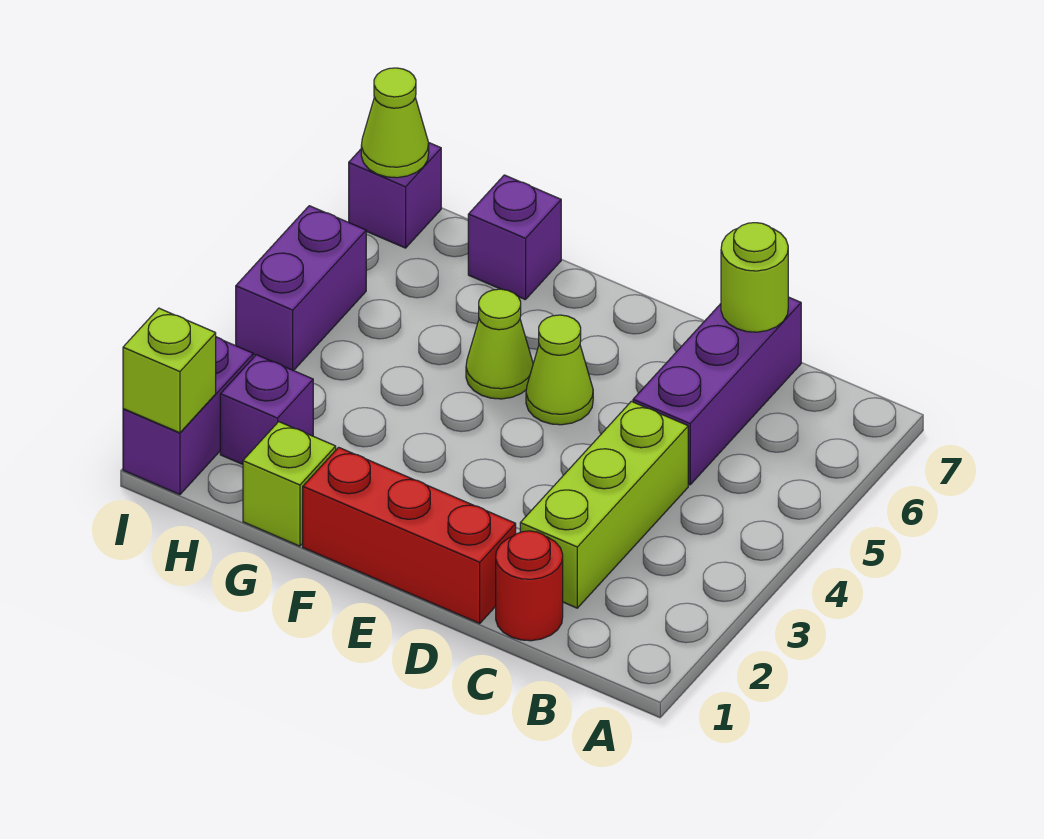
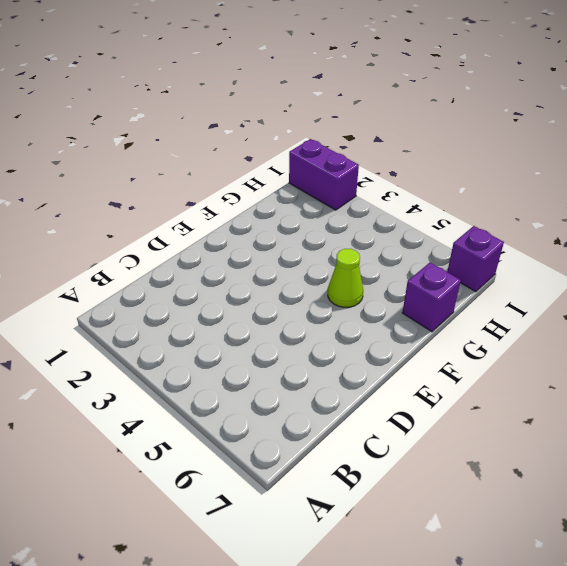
none -> red round brick C1 level 1
none -> lime brick C2:C4 level 1
none -> purple brick C5:C7 level 1

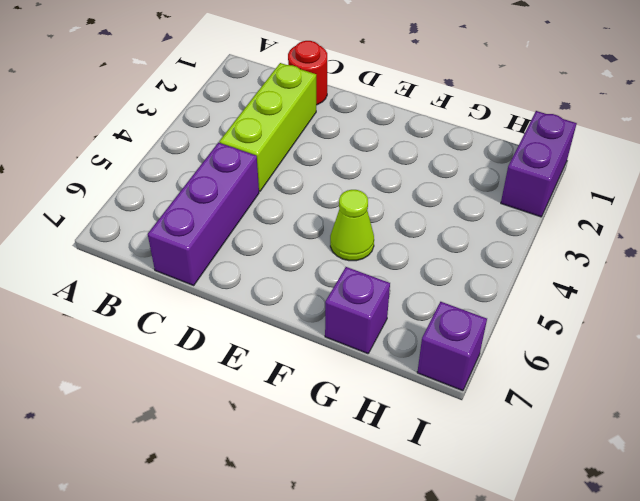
none -> red brick D1:F1 level 1
none -> lime cone E5 level 1
none -> lime brick G1 level 1

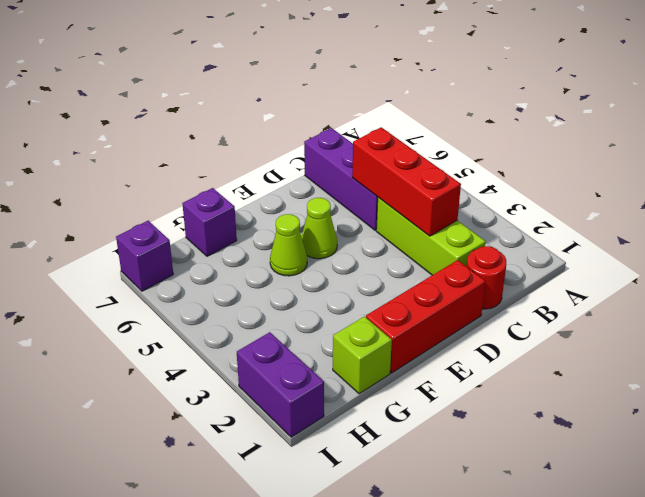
red brick C3:C5 level 2 -> none
none -> purple brick H2 level 1
none -> purple brick I4:I5 level 1
none -> lime round brick C7 level 2

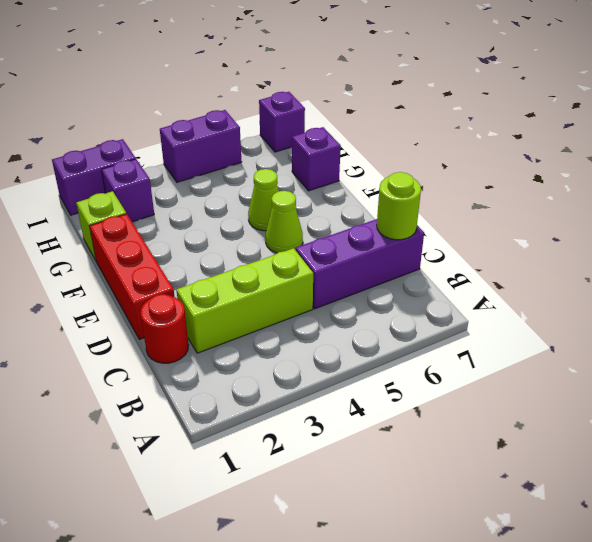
none -> lime brick I1 level 2
none -> lime cone I7 level 2

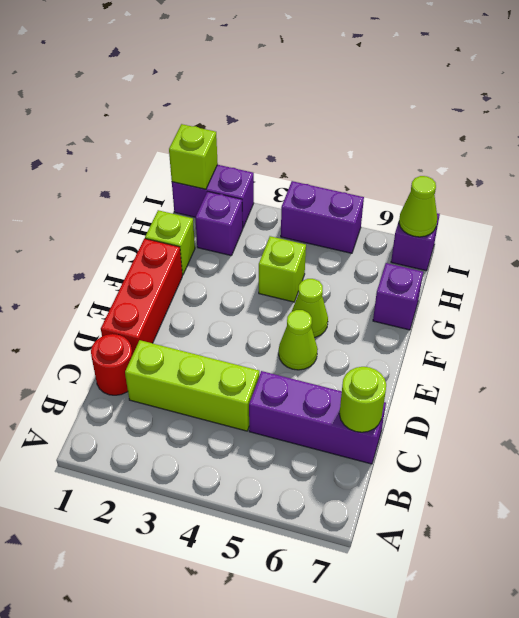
lime brick G4 level 1 -> none

